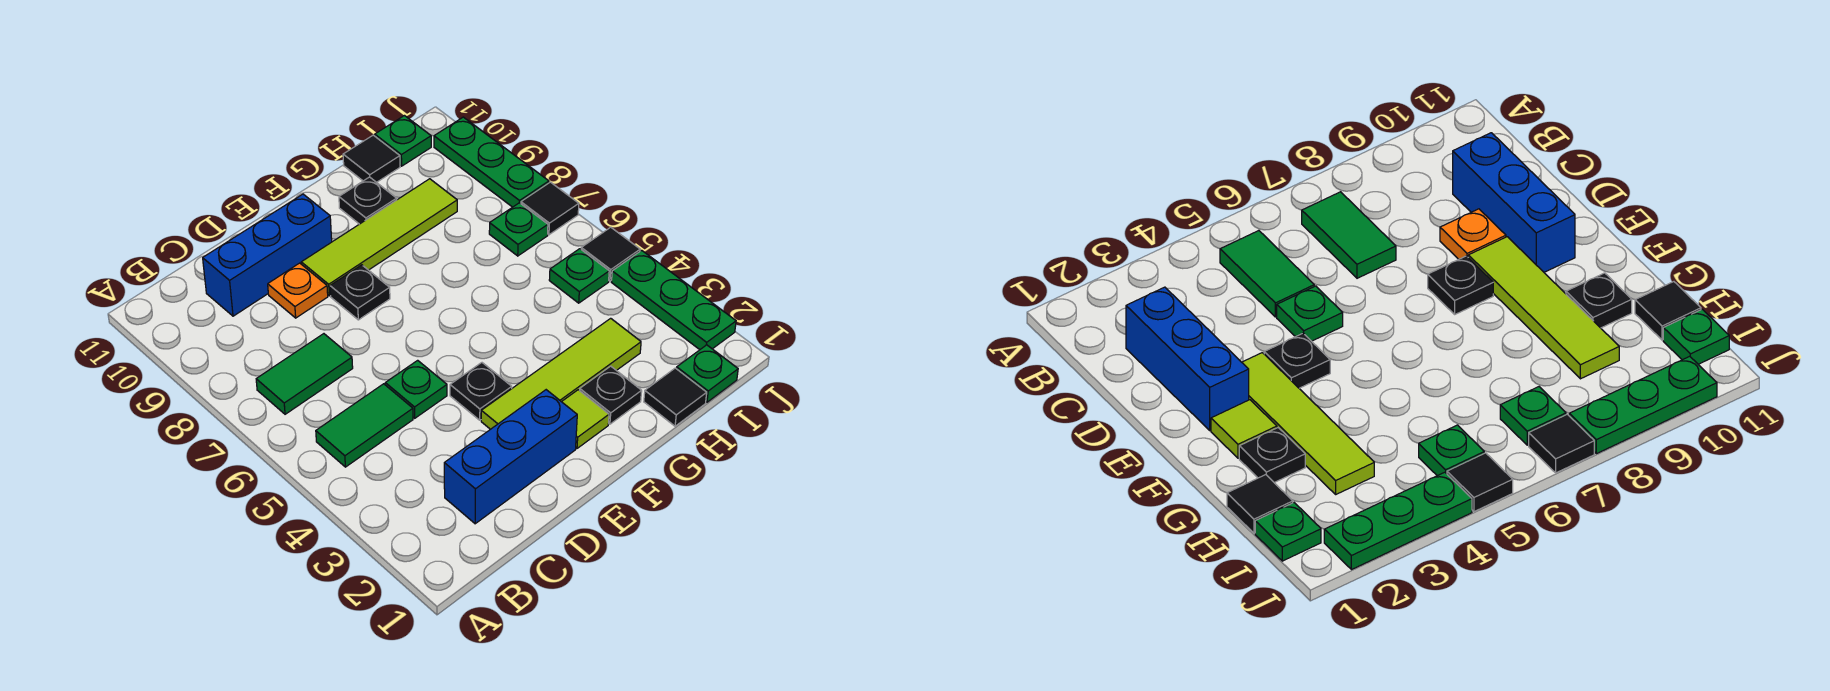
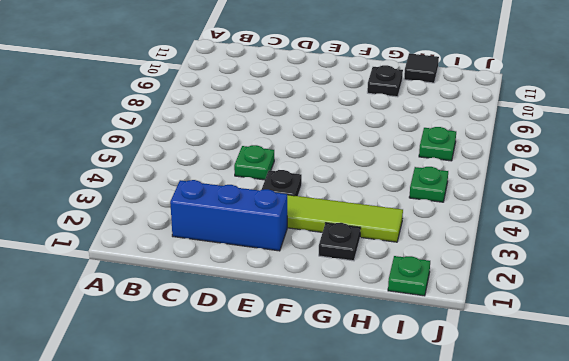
none -> green tile B5:C5 level 1
none -> green tile B7:C7 level 1
none -> blue brick C10:E10 level 1

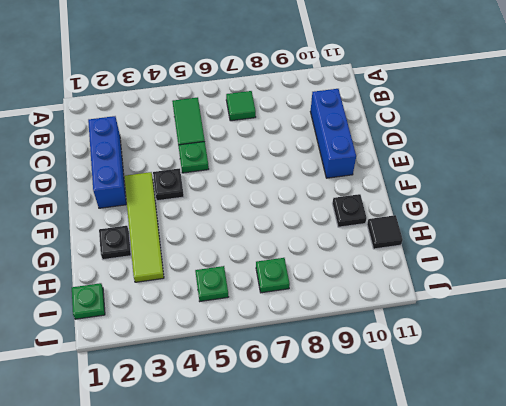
green tile B7 level 1 -> green tile B7:C7 level 1
none -> orange plate D9 level 1
none -> black plate E8 level 1
none -> lime tile E9:H9 level 1

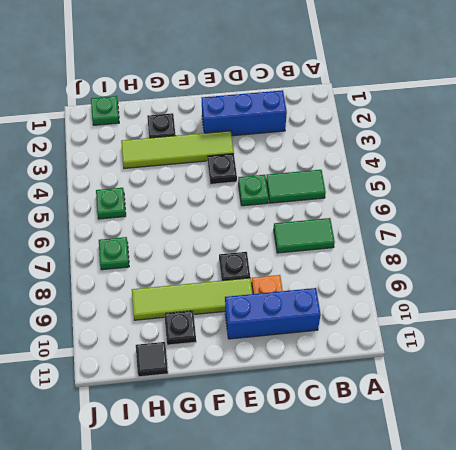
none -> lime tile F2 level 1
none -> black tile H1 level 1
none -> green plate I11 level 1

